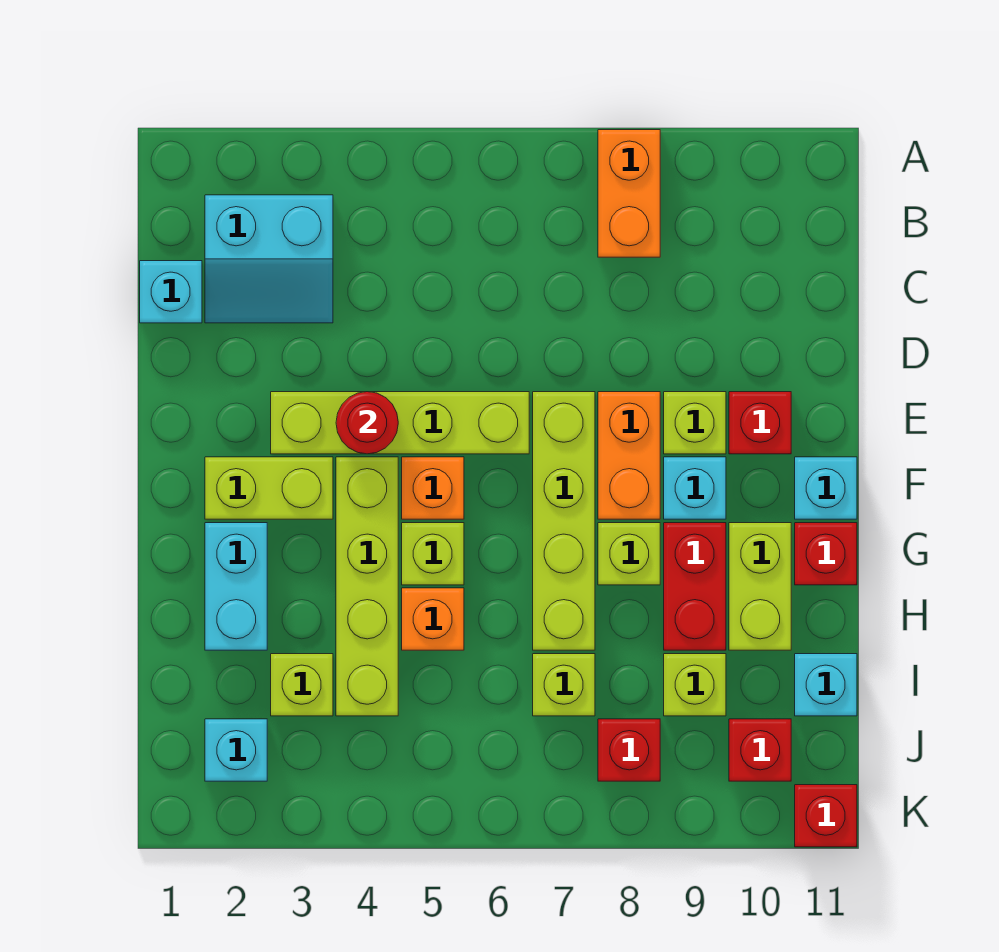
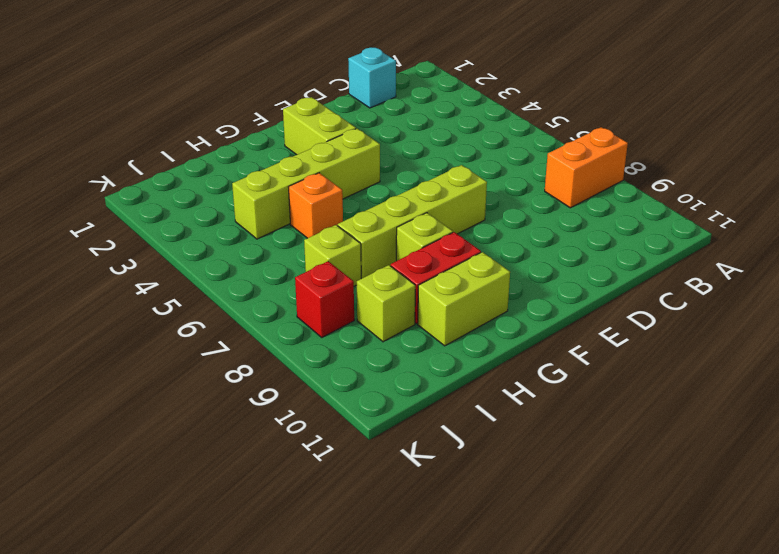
none -> cyan slope B2:C3 level 1 top B
none -> lime brick E3:E6 level 1
none -> orange brick E8:F8 level 1

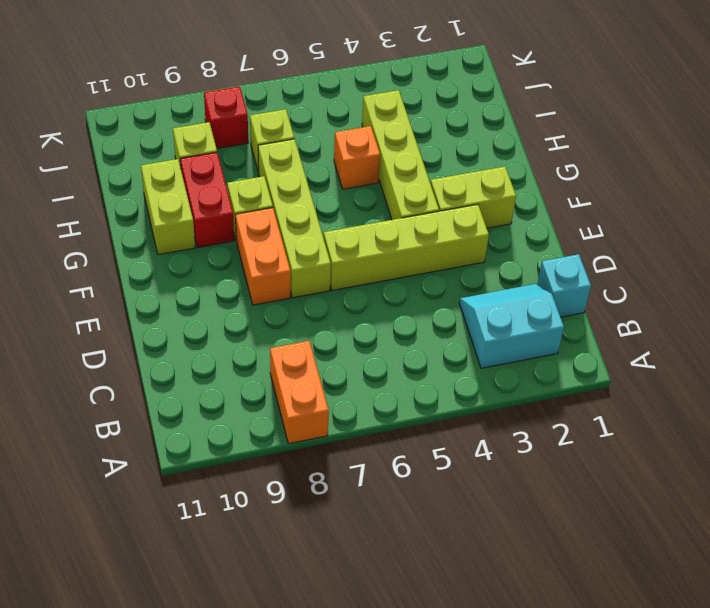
none -> lime brick E9 level 1
none -> red brick E10 level 1
none -> orange brick F5 level 1

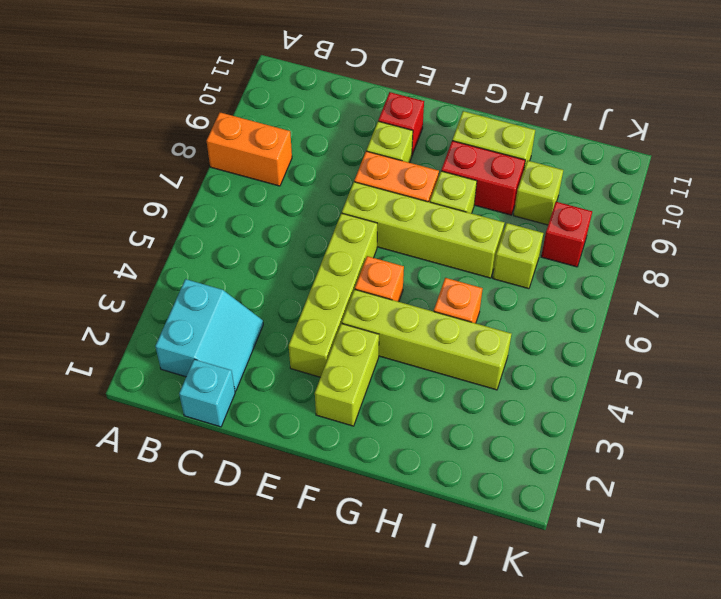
none -> cyan brick F9 level 1
none -> cyan brick F11 level 1
none -> cyan brick G2:H2 level 1

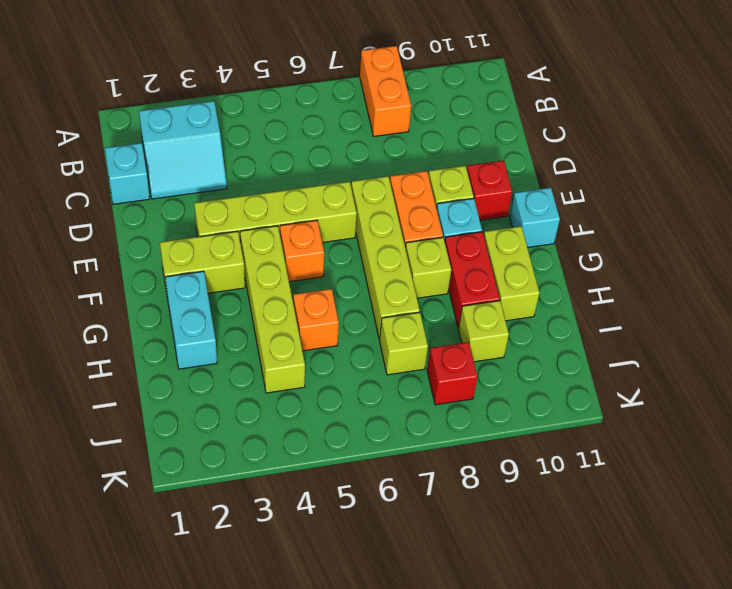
none -> lime brick G5 level 1
none -> red brick G11 level 1
none -> lime brick I3 level 1

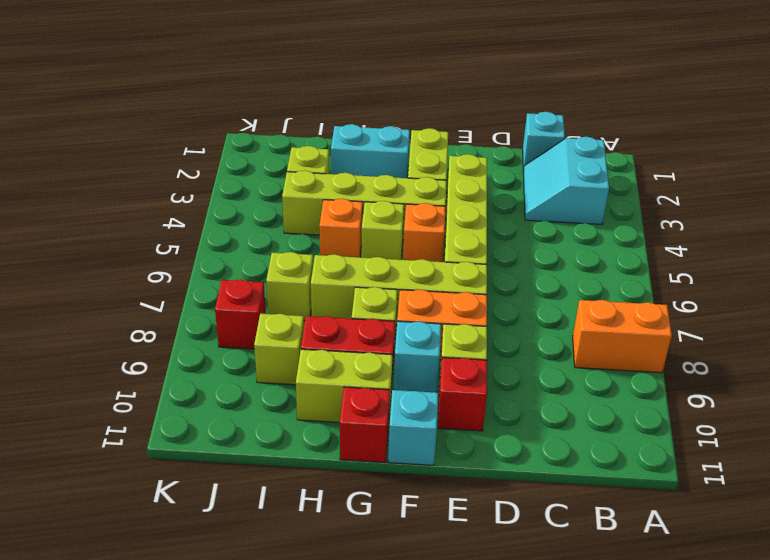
none -> cyan brick I11 level 1
none -> cyan brick J2 level 1
none -> red brick J10 level 1

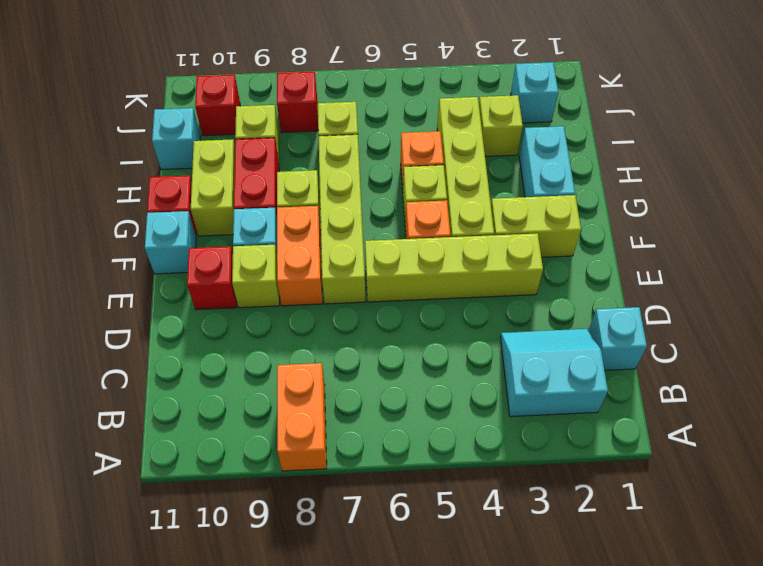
none -> red brick K11 level 1
none -> red round brick E4 level 2

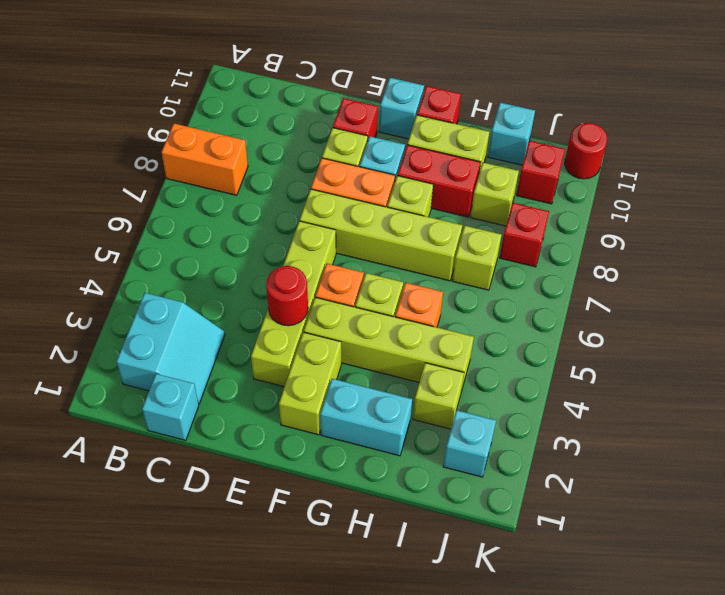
red round brick K11 level 1 -> red brick K11 level 1

